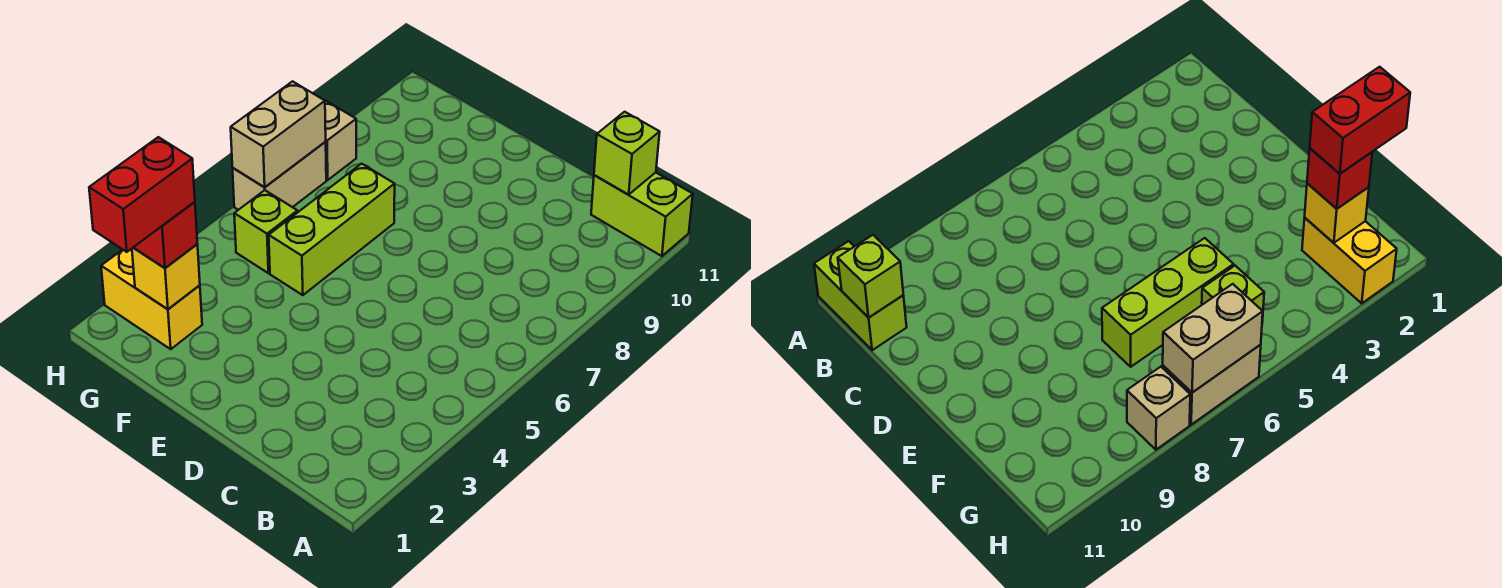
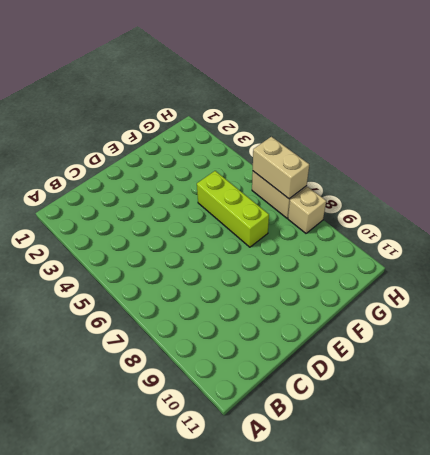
none -> lime brick A11:B11 level 1
none -> yellow brick G2:H2 level 1

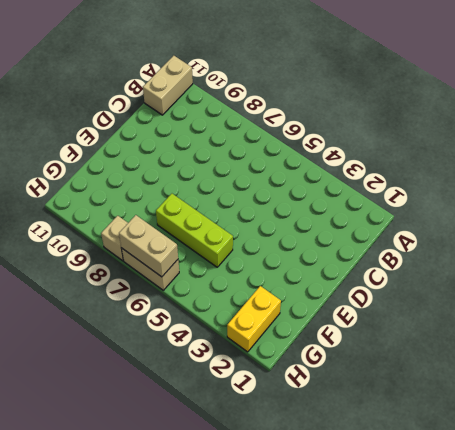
tan brick A11:B11 level 1 -> lime brick A11:B11 level 1
none -> lime brick G5 level 1
none -> lime brick B11 level 2

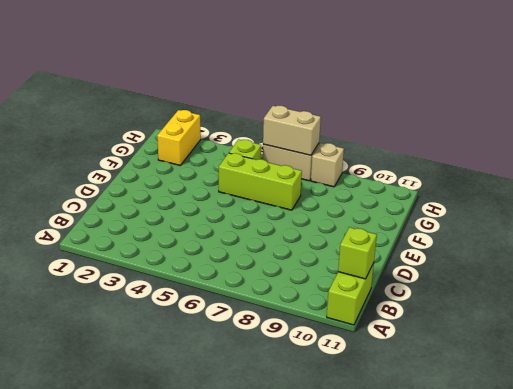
none -> yellow brick G2 level 2
none -> red brick G2 level 3

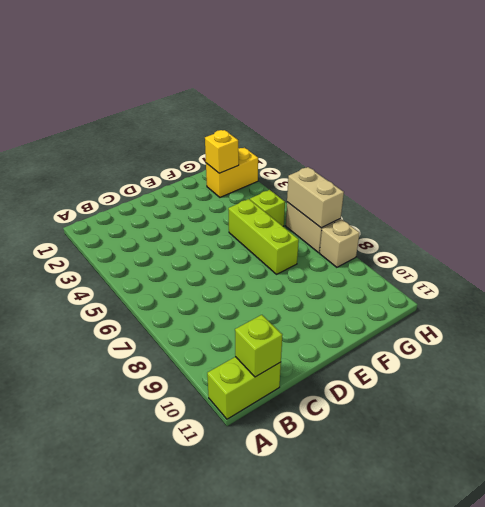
none -> red brick G2 level 3
none -> red brick G1:G2 level 4

